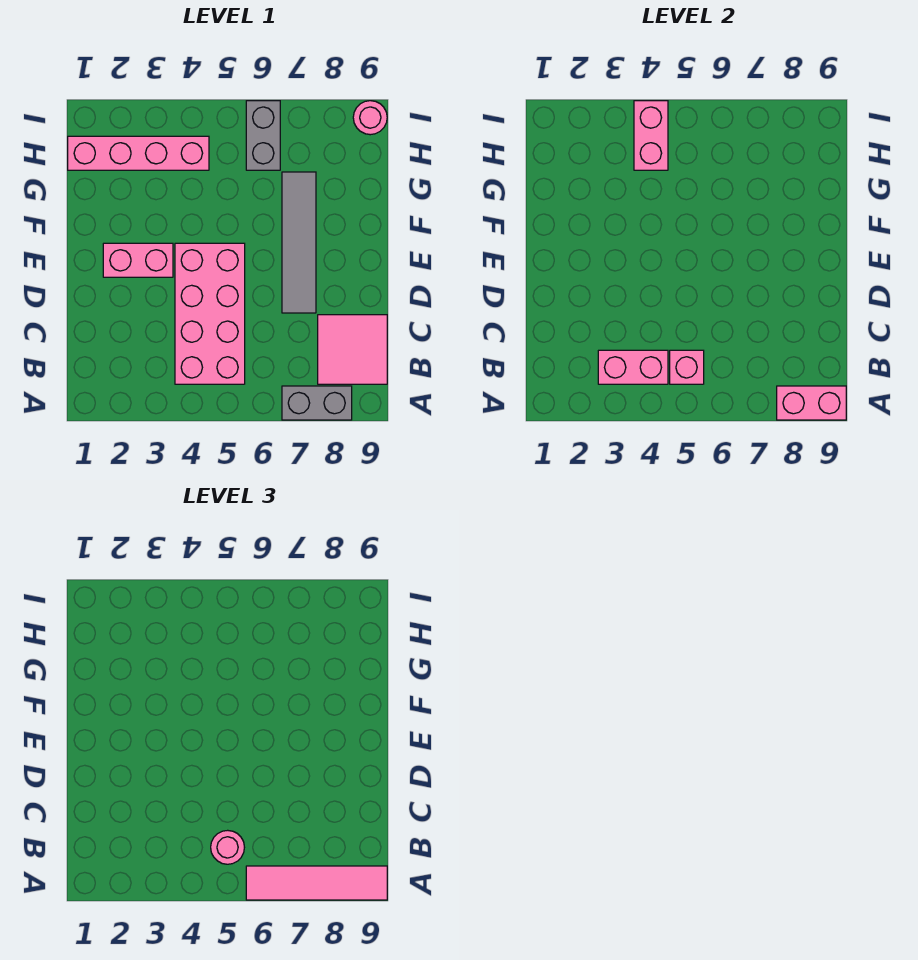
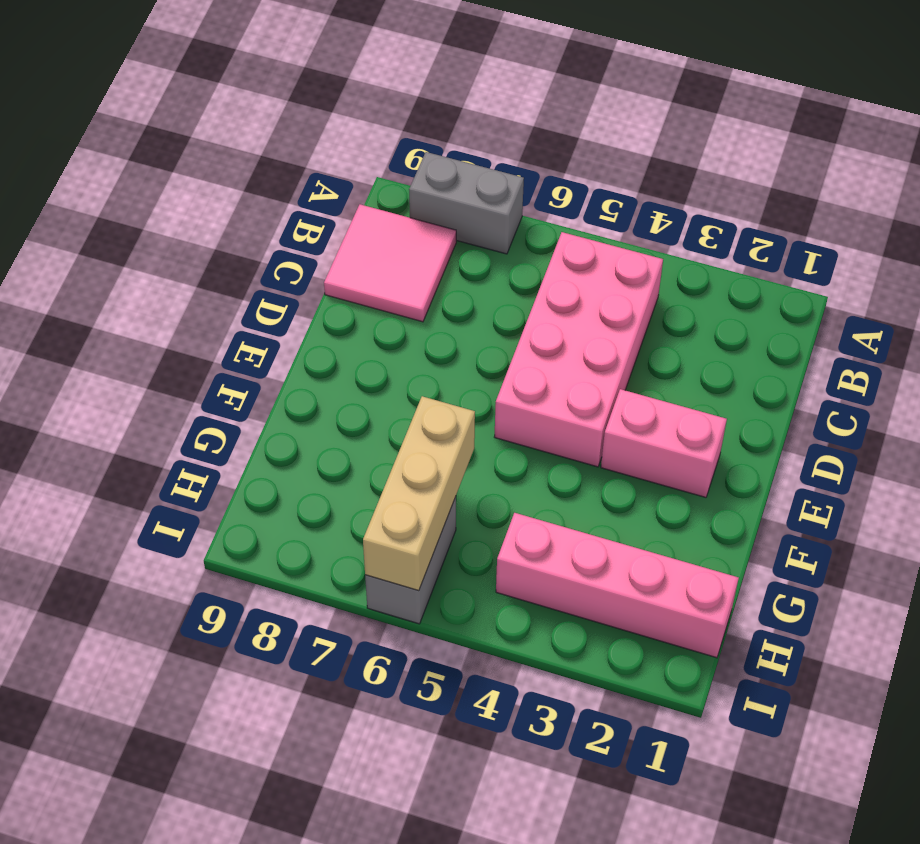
tan brick G6:I6 level 2 -> none
none -> grey tile D7:G7 level 1
none -> pink round brick I9 level 1
none -> pink brick A8:A9 level 2

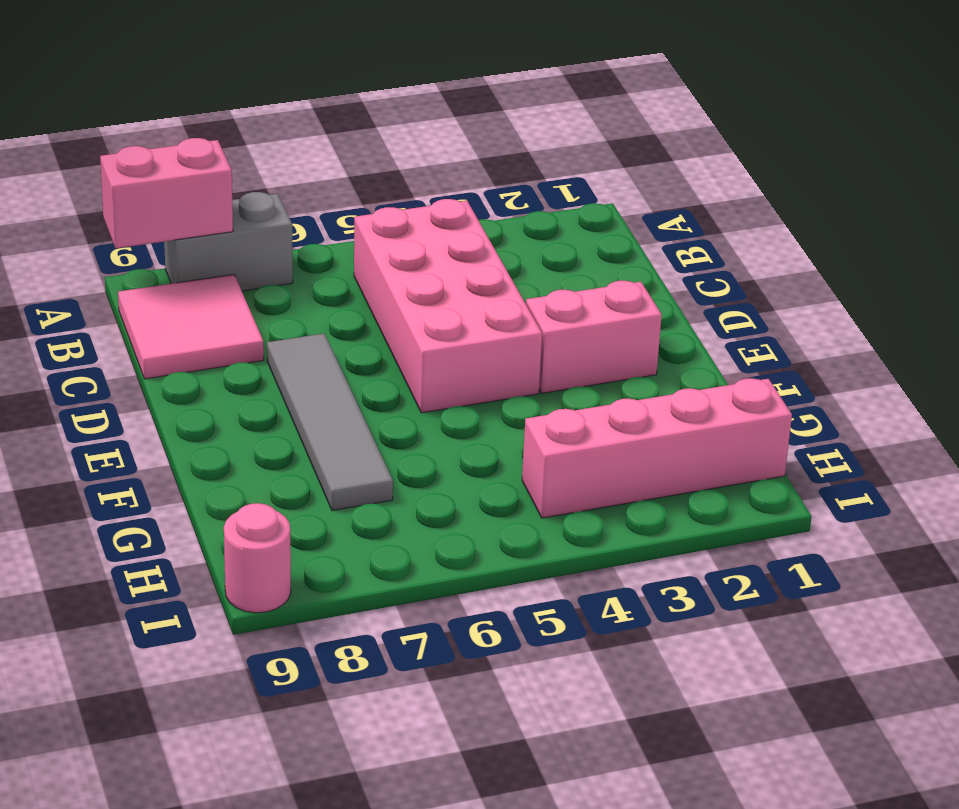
none -> grey brick H6:I6 level 1
none -> pink brick B3:B4 level 2
none -> pink brick B5 level 2

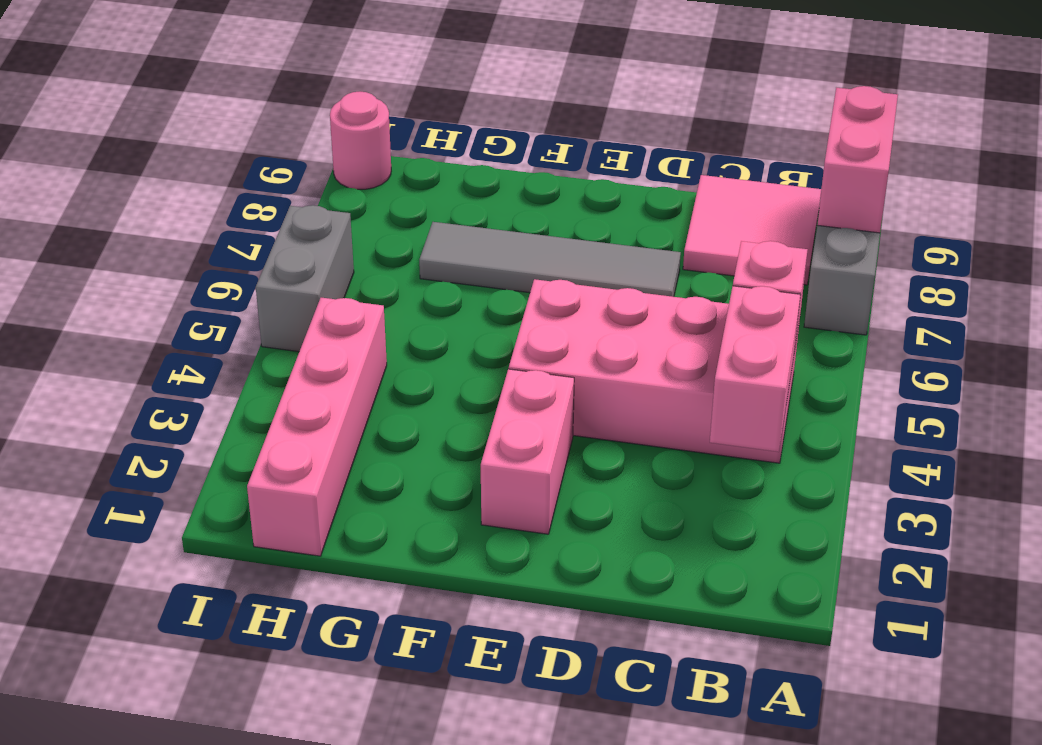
grey brick I5:I6 level 1 -> grey brick H6:I6 level 1
none -> pink brick H4:I4 level 2
none -> pink tile A6:A9 level 3
none -> pink round brick B5 level 3

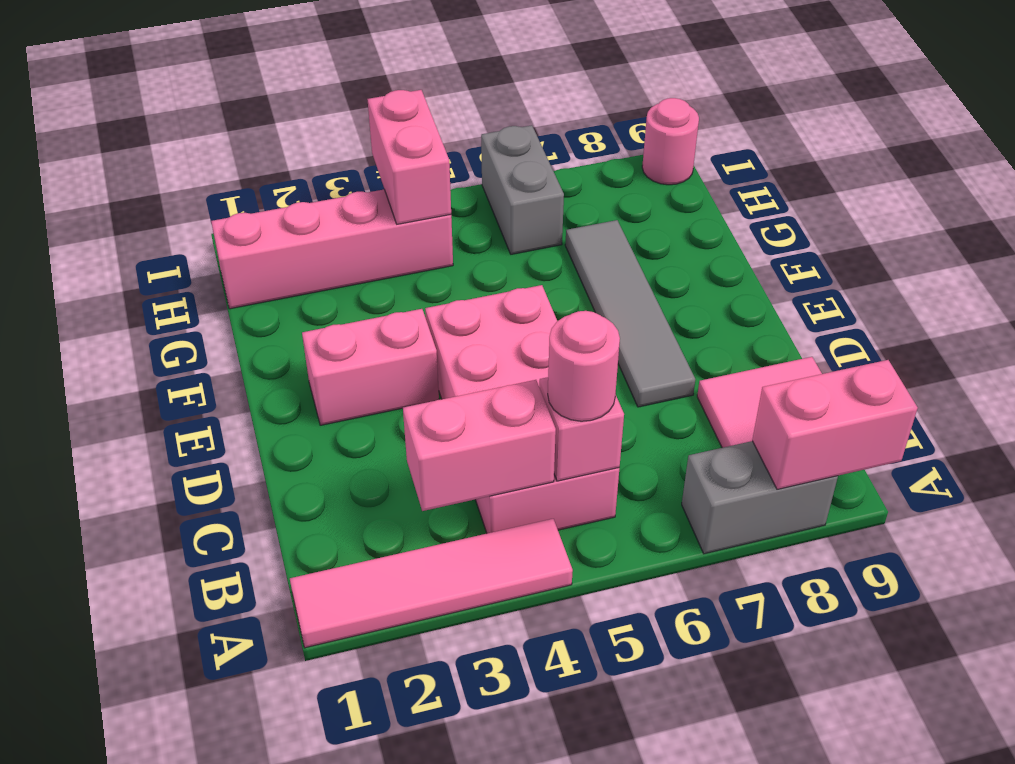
pink tile A1:A4 level 1 -> pink tile A6:A9 level 3

